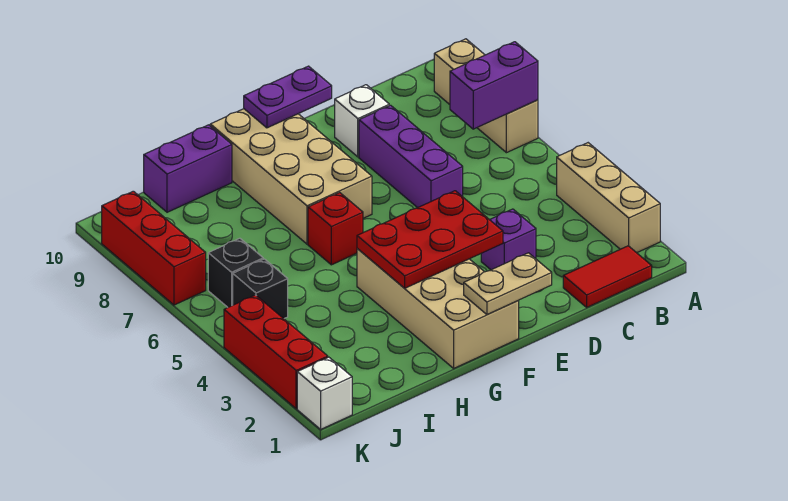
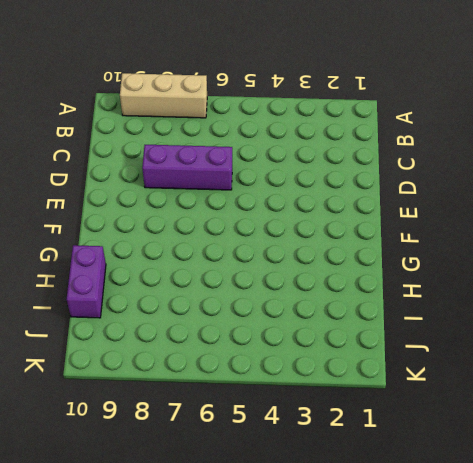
none -> tan brick A2:A4 level 1
none -> red tile B1:C1 level 1
none -> purple brick D3 level 1

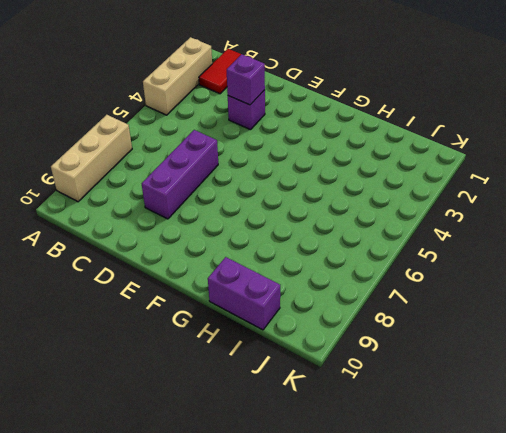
red tile B1:B2 level 1 -> red tile B1:C1 level 1
purple brick D3 level 2 -> none
none -> white brick D9 level 1
none -> tan brick F1:G4 level 1
none -> tan brick F7:G10 level 1

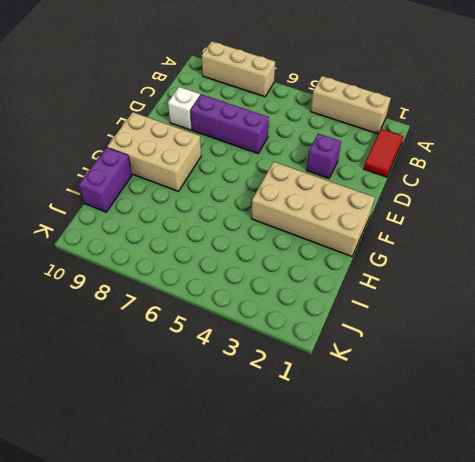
tan brick F8:G10 level 1 -> tan brick F7:G10 level 1
none -> red brick G6 level 1
none -> black brick J5 level 1
none -> black brick J6 level 1

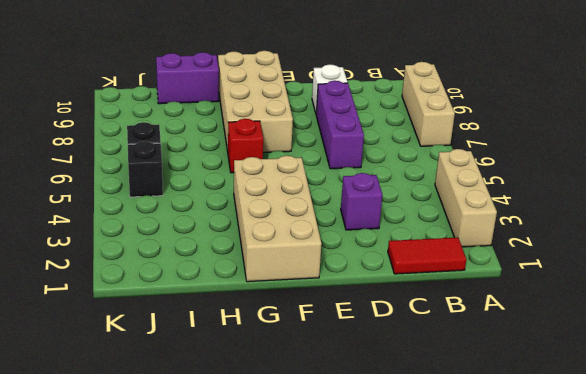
none -> white brick K1 level 1
none -> red brick K2:K4 level 1
none -> red brick K7:K9 level 1

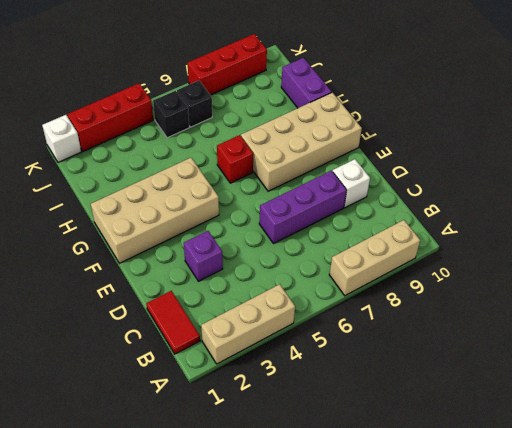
none -> purple brick A7:B7 level 2
none -> tan plate E1:F1 level 2
none -> red plate E3:G4 level 2

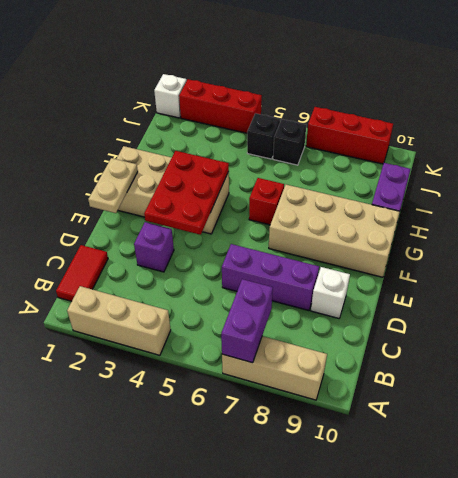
none -> purple plate E10:F10 level 2

